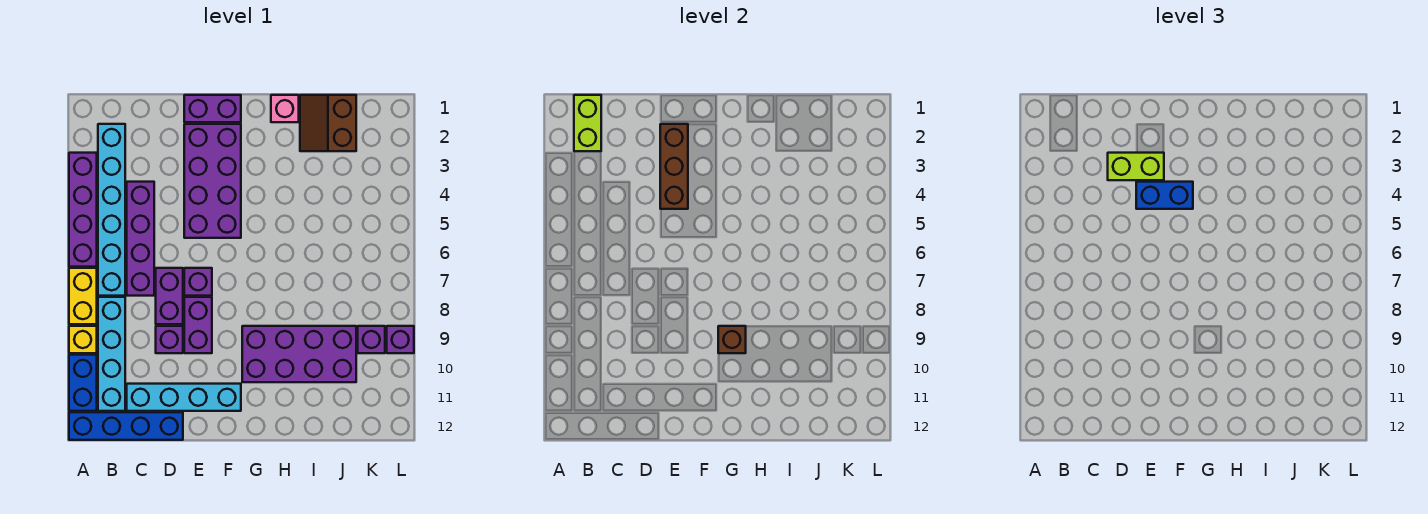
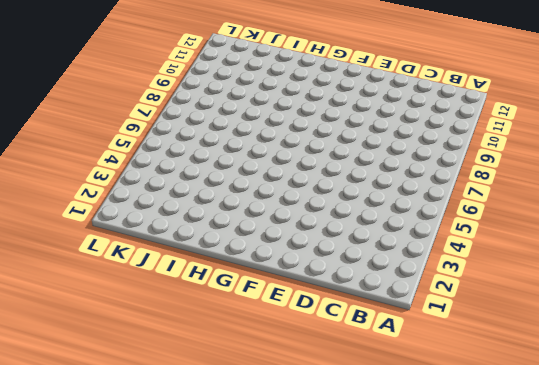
none -> purple brick A3:A6 level 1
none -> yellow brick A7:A8 level 1
none -> yellow brick A9 level 1

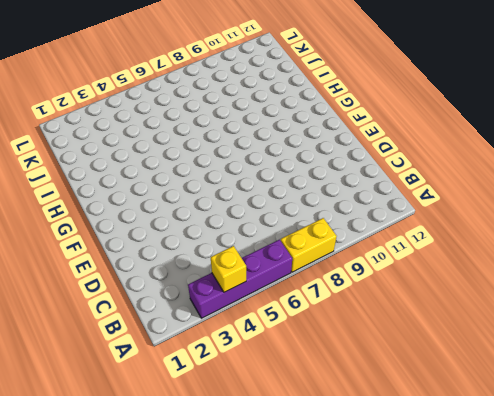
yellow brick A4 level 2 -> yellow brick A9 level 1
none -> blue brick A10:A11 level 1
none -> blue brick A12:D12 level 1
none -> cyan brick B2:B7 level 1

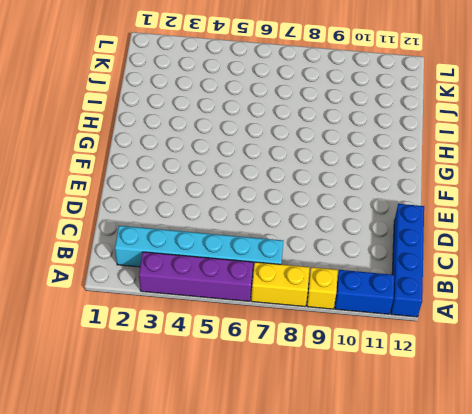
none -> cyan brick B8:B11 level 1
none -> purple brick C4:C7 level 1
none -> cyan brick C11:F11 level 1

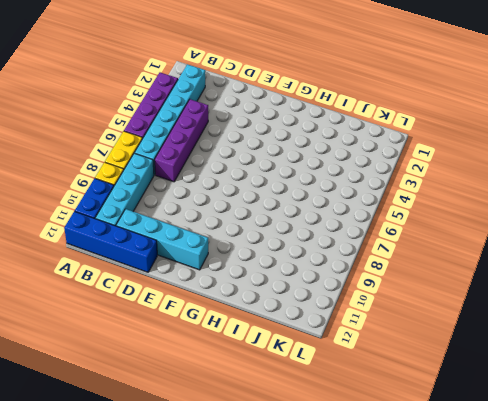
none -> purple brick D7:D8 level 1
none -> purple brick D9 level 1
none -> purple brick E1:F1 level 1

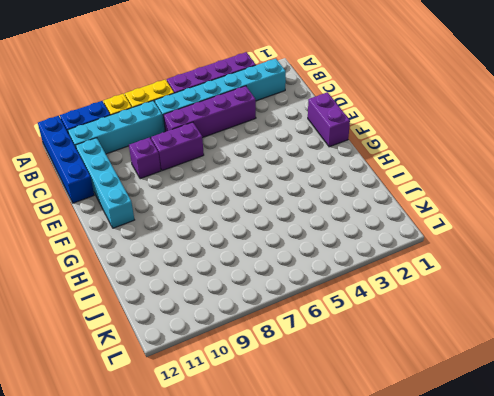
none -> purple brick E2:F5 level 1
none -> purple brick E7 level 1
none -> purple brick E8:E9 level 1

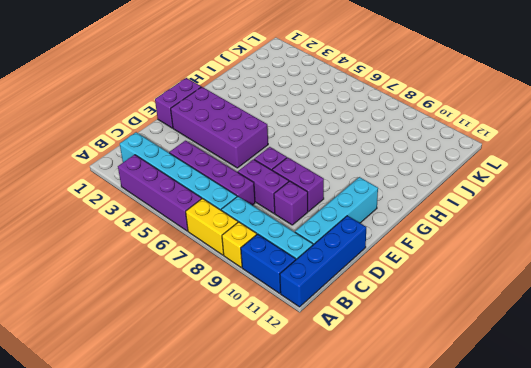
none -> purple brick G9:J10 level 1
none -> pink brick H1 level 1
none -> brown slope I1:J2 level 1 top J

